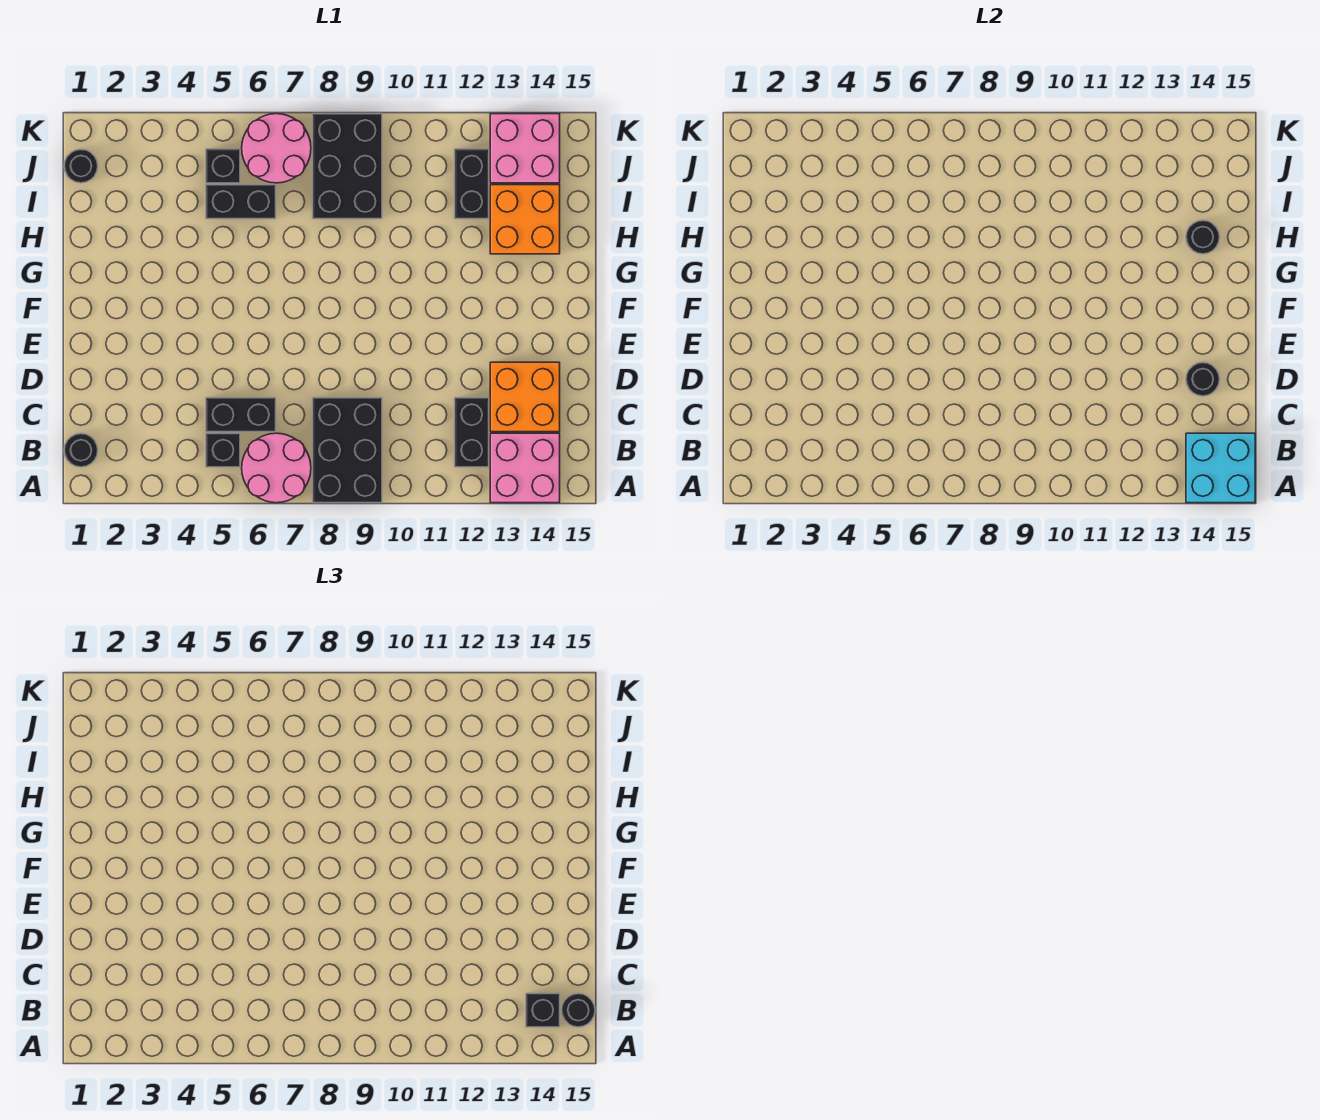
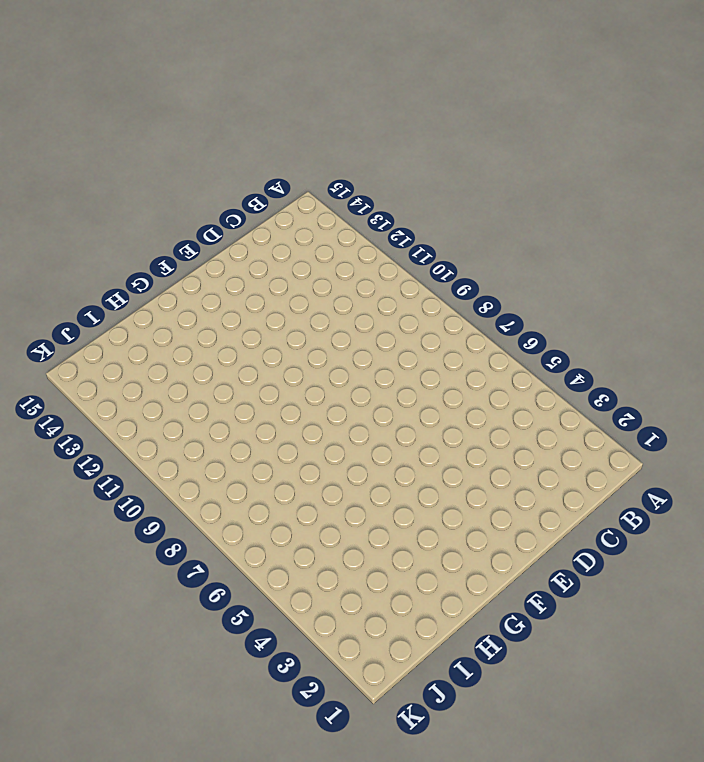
none -> pink round brick A6:B7 level 1
none -> black brick A8:C9 level 1
none -> pink brick A13:B14 level 1

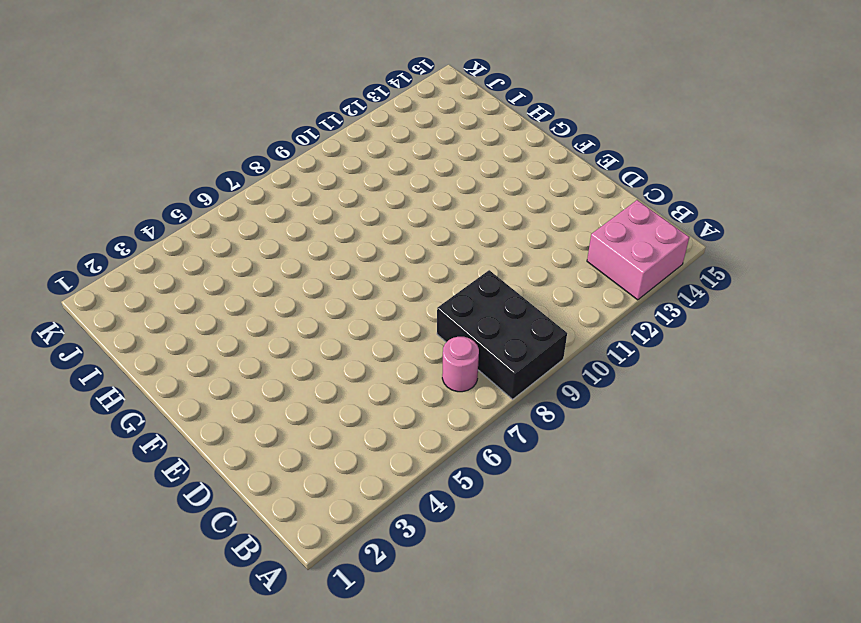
pink round brick B7 level 1 -> pink round brick A6:B7 level 1
none -> black round brick B1 level 1
none -> black brick B5 level 1
none -> black brick B12:C12 level 1

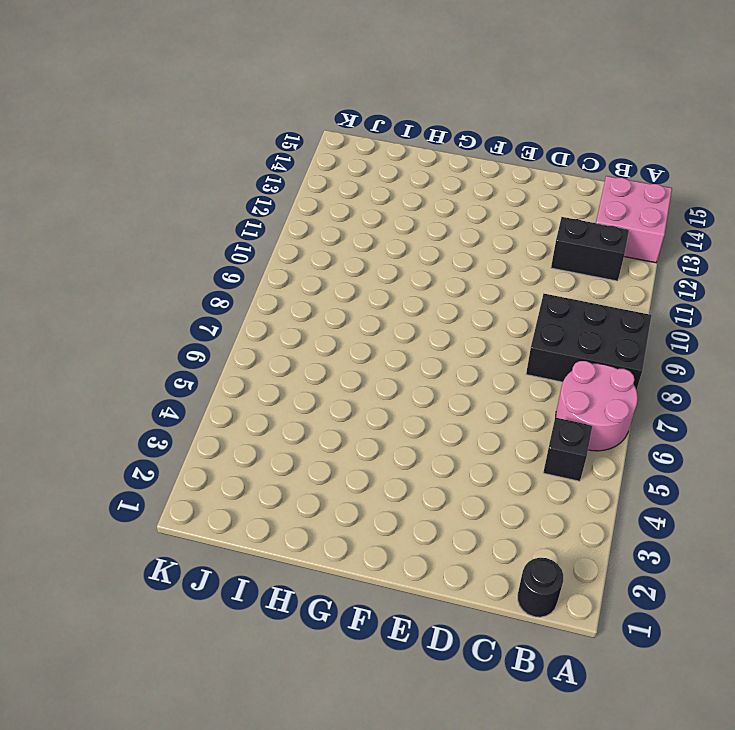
none -> black brick C5:C6 level 1
none -> orange brick C13:D14 level 1
none -> orange brick H13:I14 level 1

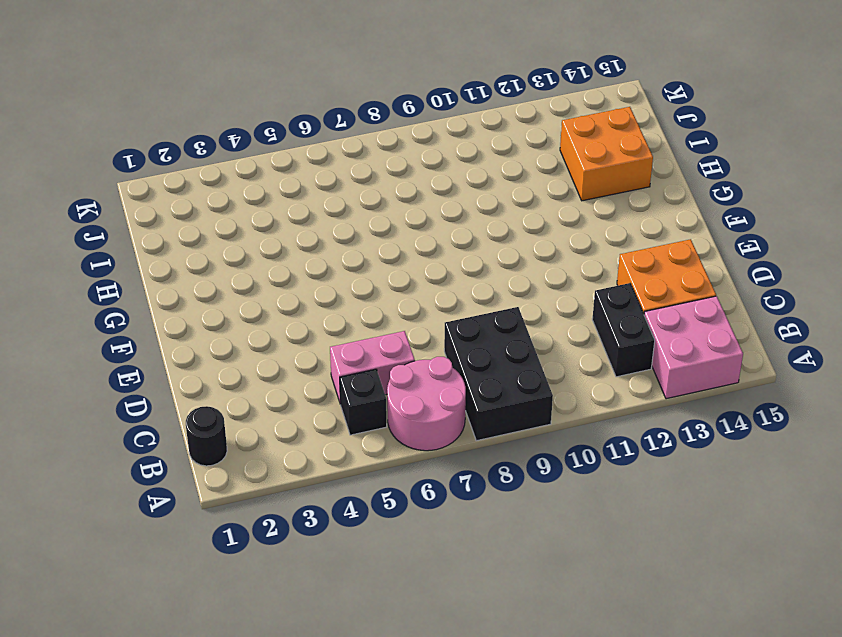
pink brick C5:C6 level 1 -> black brick C5:C6 level 1
none -> black brick I5:I6 level 1
none -> black brick I8:K9 level 1
none -> black brick I12:J12 level 1

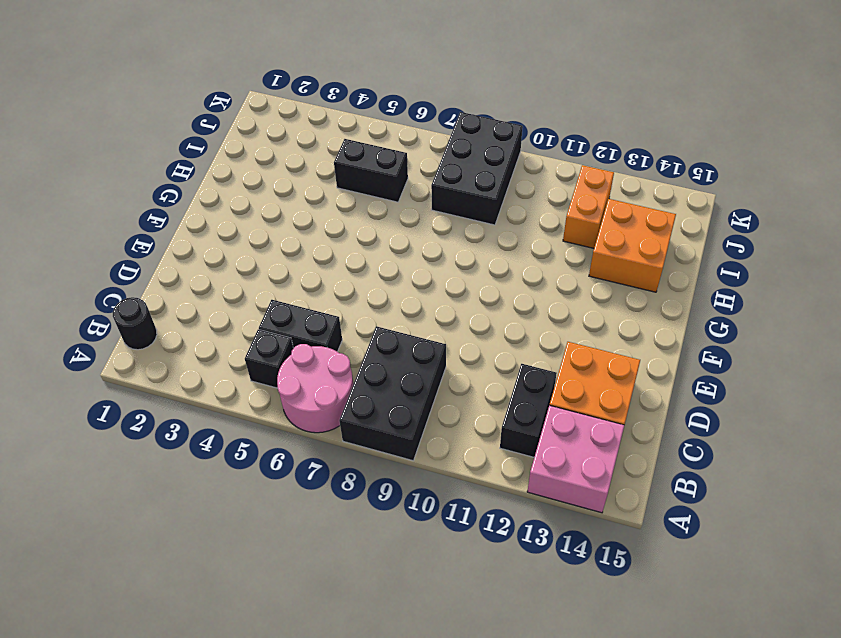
orange brick I12:J12 level 1 -> black brick I12:J12 level 1
none -> black round brick J1 level 1
none -> black brick J5 level 1
none -> pink round brick J6:K7 level 1

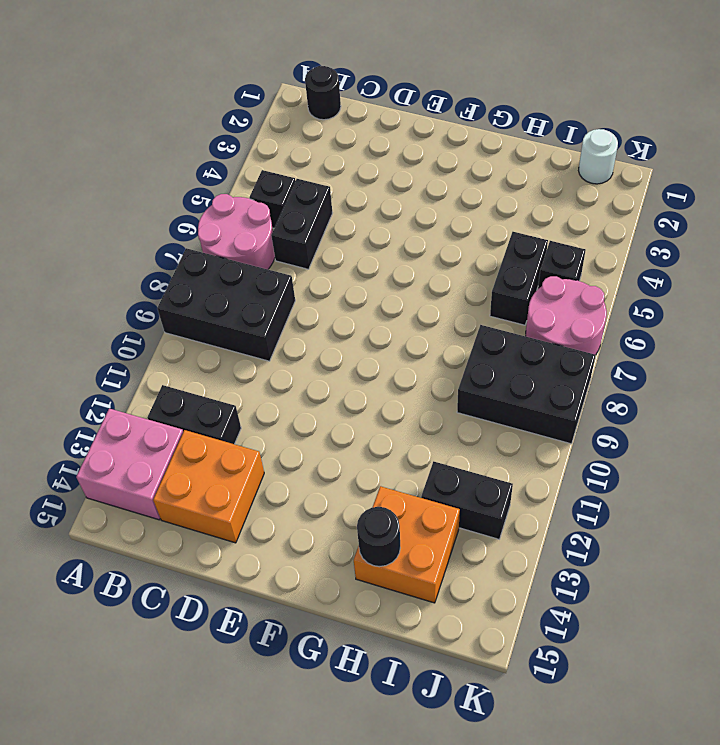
white round brick J1 level 1 -> black round brick J1 level 1
none -> pink brick J13:K14 level 1
none -> cyan brick A14:B15 level 2
none -> black round brick D14 level 2

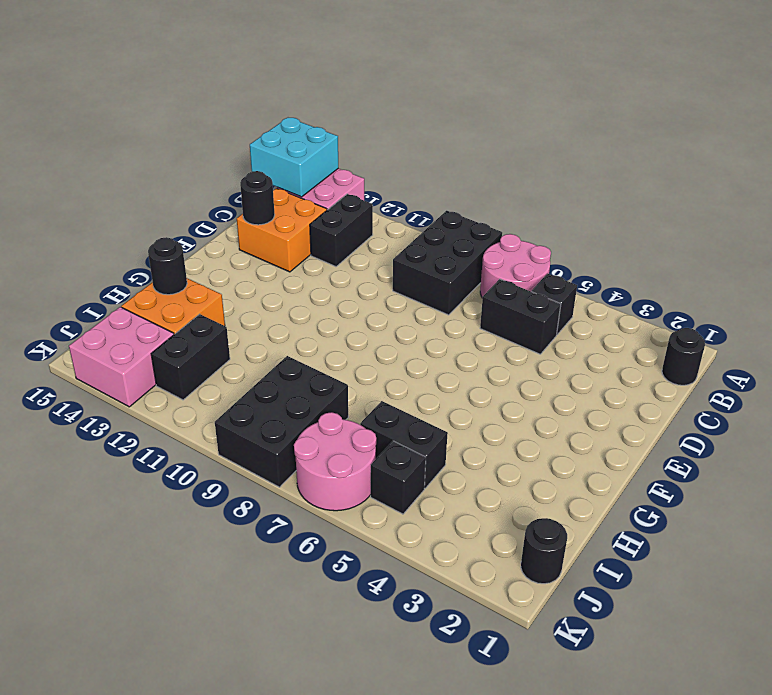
none -> black brick B14 level 3
none -> black round brick B15 level 3

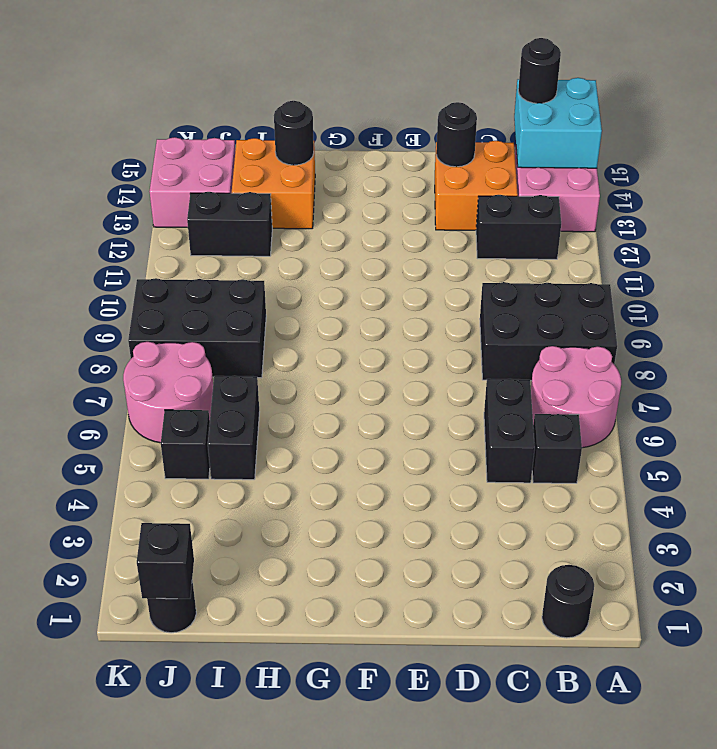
black brick J1 level 2 -> black brick B14 level 3

